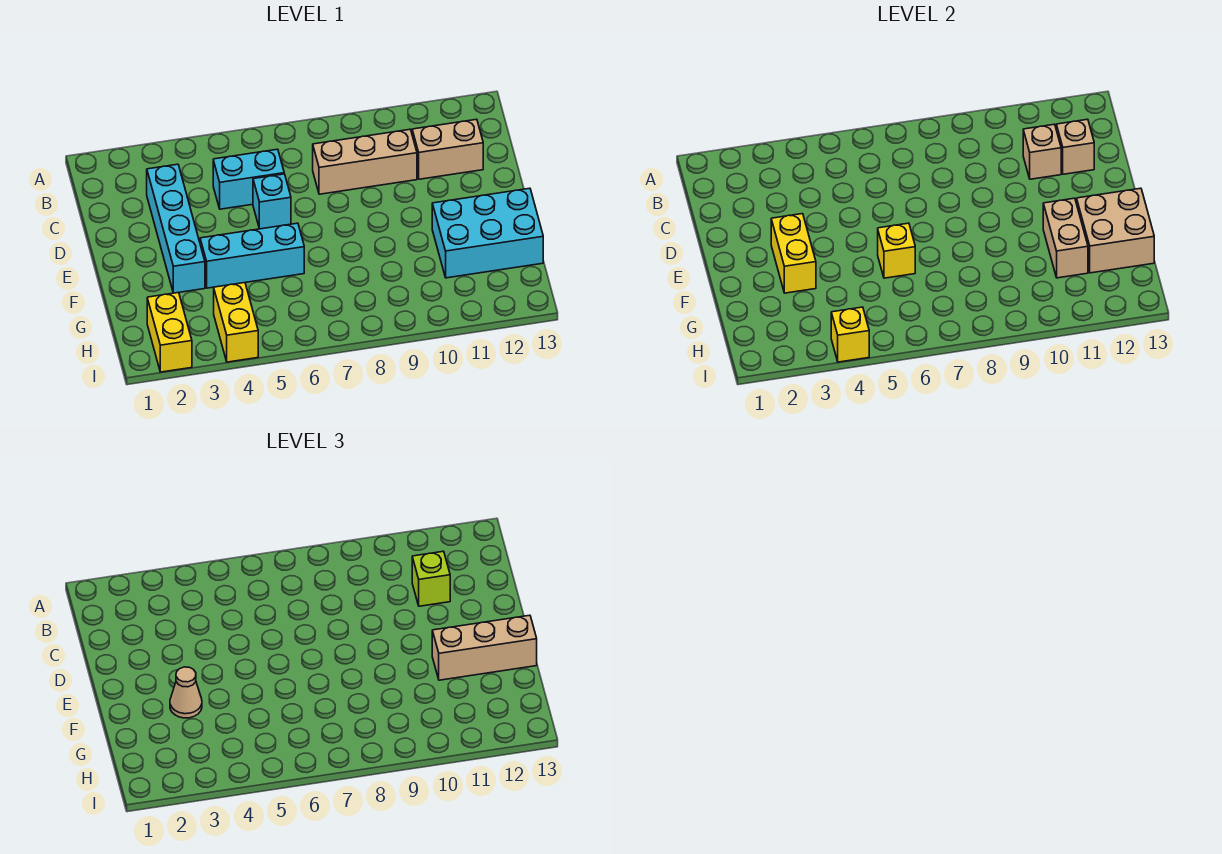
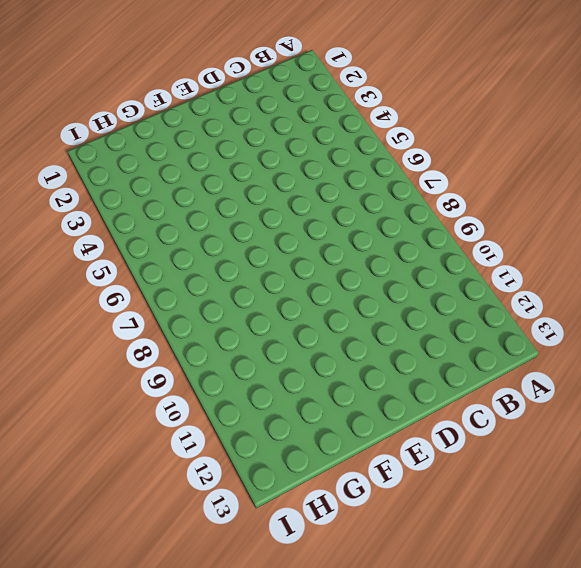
none -> cyan brick C3:F3 level 1
none -> cyan brick C5:C6 level 1
none -> tan brick C8:C10 level 1

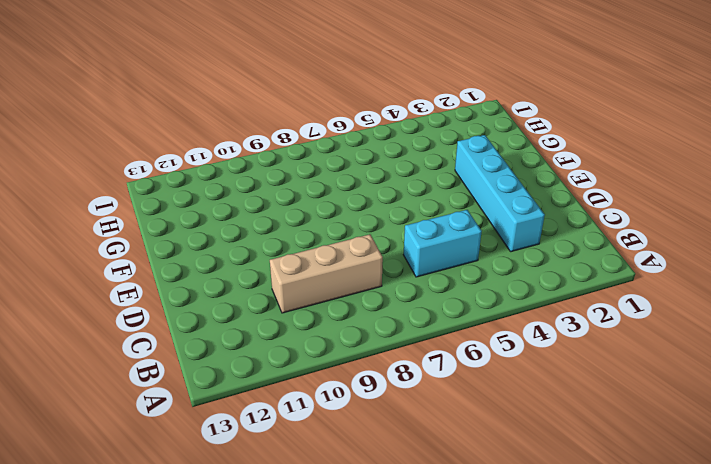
none -> tan brick C11:C12 level 1
none -> cyan brick D6 level 1
none -> cyan brick F4:F6 level 1

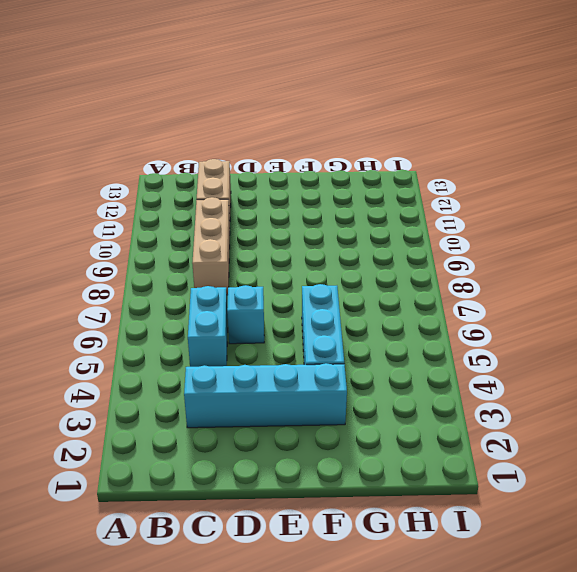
none -> cyan brick F11:G13 level 1
none -> yellow brick H2:I2 level 1
none -> yellow brick H4:I4 level 1

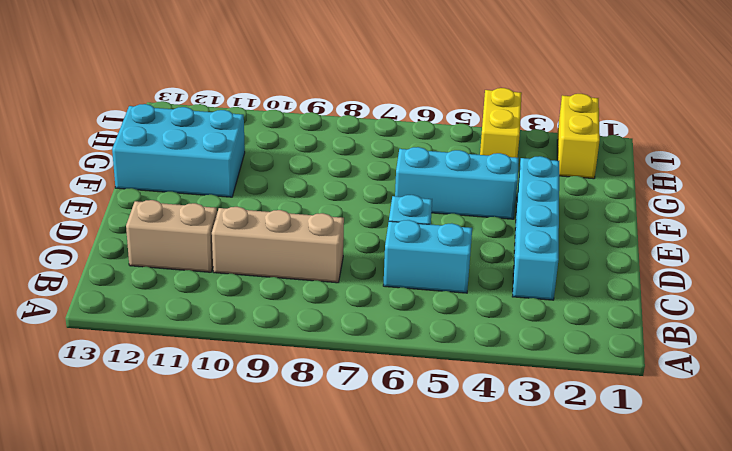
none -> tan brick C11 level 2
none -> tan brick C12 level 2
none -> yellow brick E3:F3 level 2

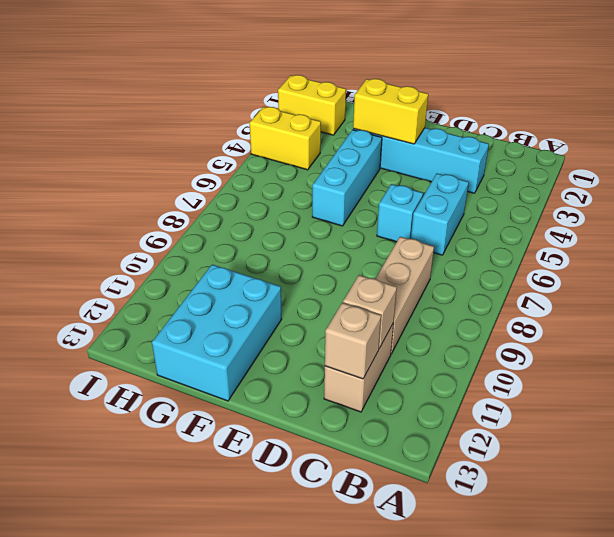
none -> yellow brick F6 level 2
none -> tan brick F11:G11 level 2
none -> tan brick F12:G13 level 2

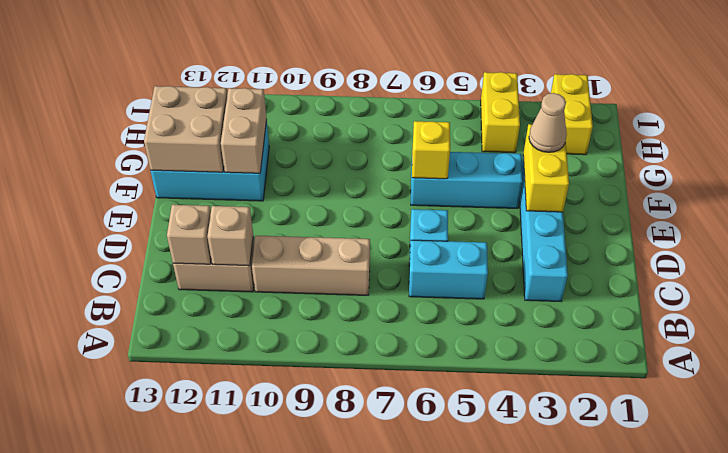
none -> yellow brick I4 level 2
none -> lime brick C11 level 3
none -> tan brick F11:F13 level 3

